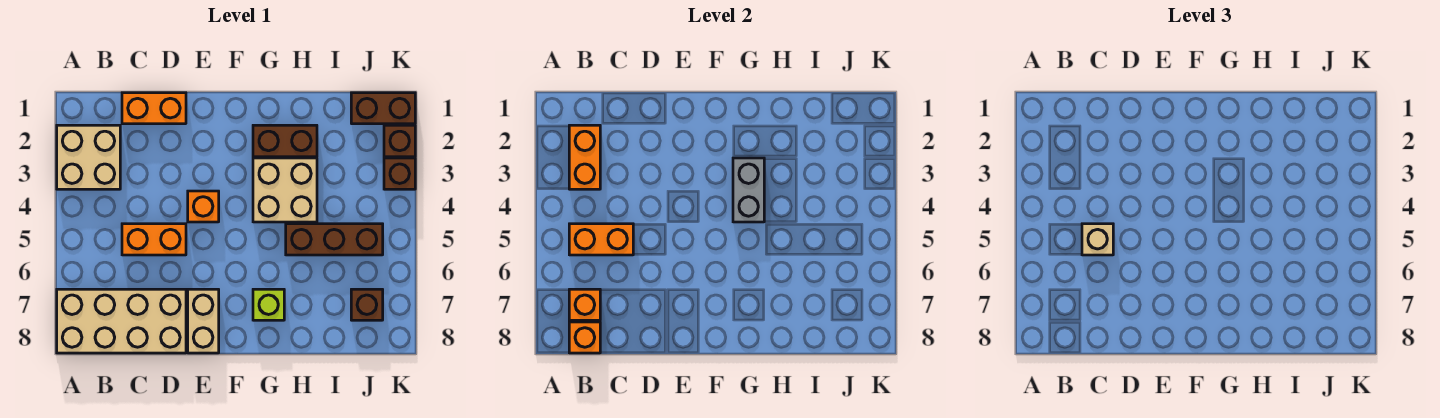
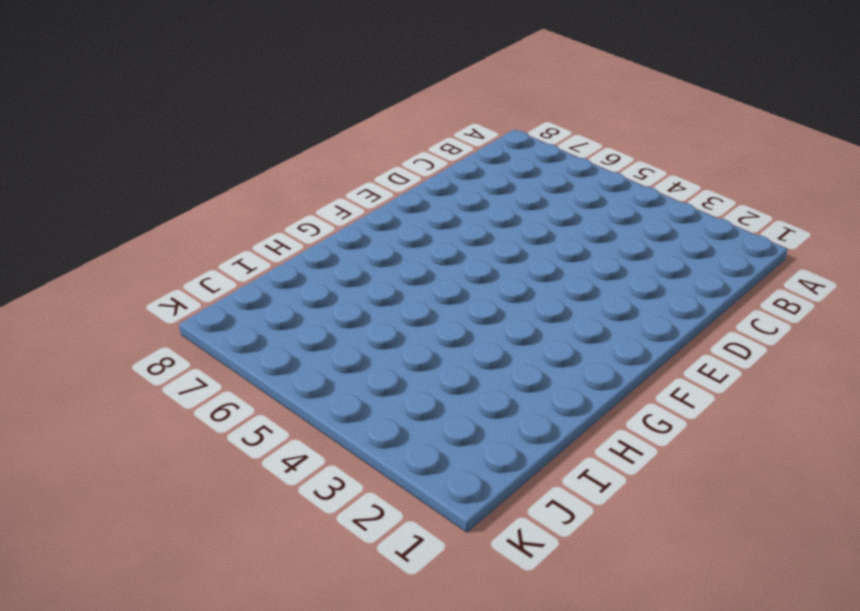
none -> tan brick A2:B3 level 1
none -> tan brick A7:D8 level 1
none -> orange brick C1:D1 level 1

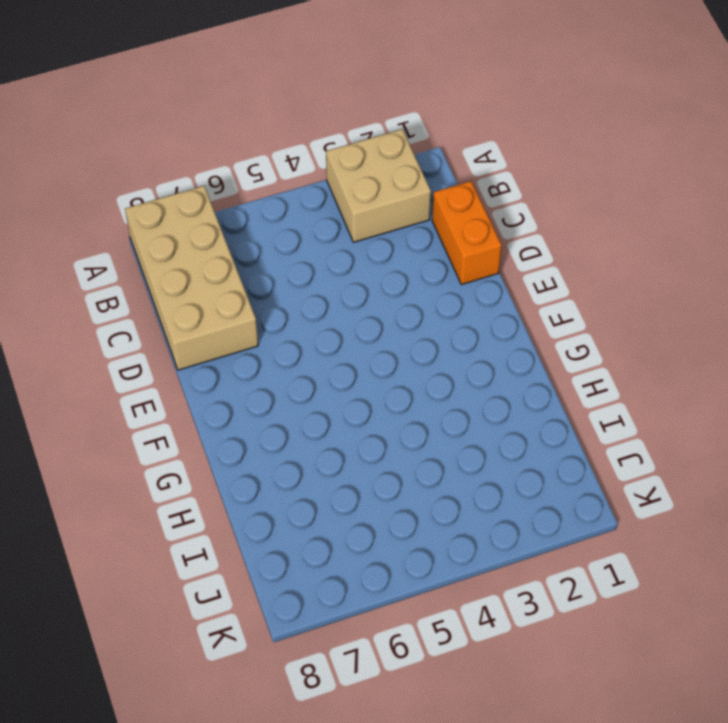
none -> orange brick C5:D5 level 1
none -> orange brick E4 level 1
none -> tan brick E7:E8 level 1

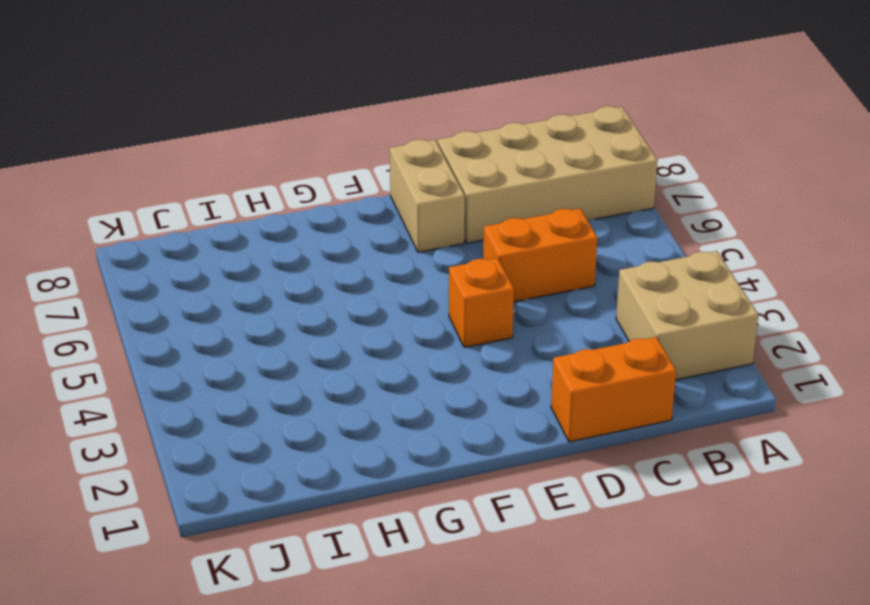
none -> brown brick G2:H2 level 1
none -> tan brick G3:H4 level 1
none -> lime brick G7 level 1

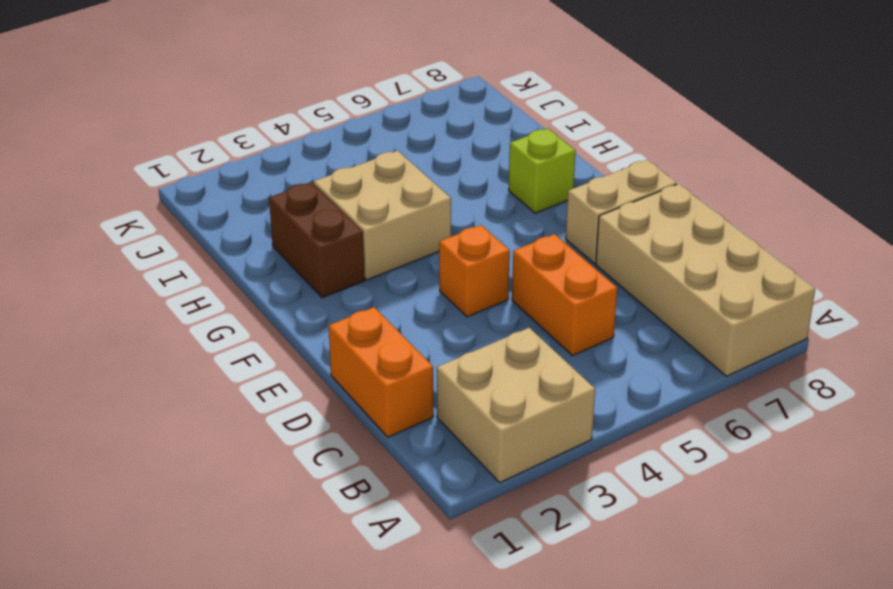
none -> brown brick H5:J5 level 1
none -> brown brick J1:K1 level 1
none -> brown brick J7 level 1

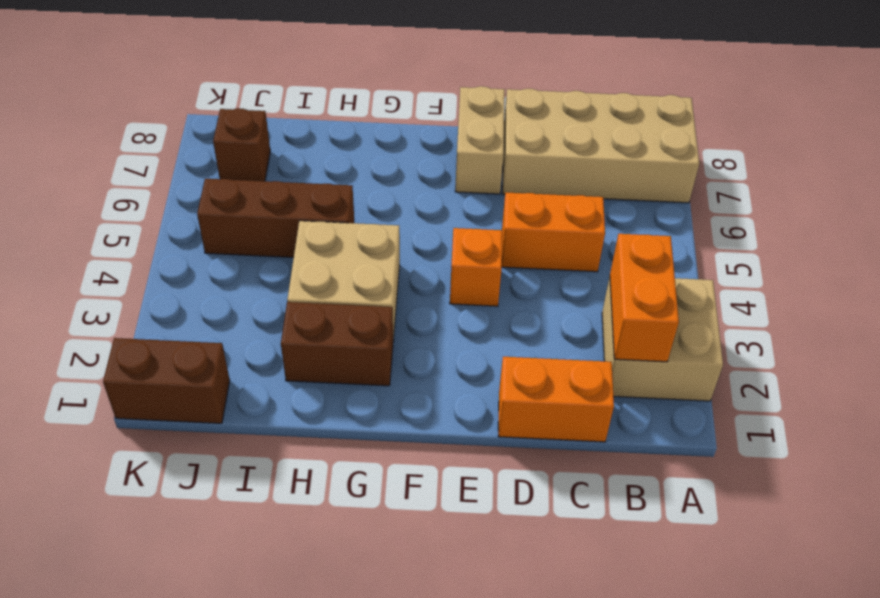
none -> lime brick G7 level 1
none -> brown brick K2 level 1
none -> brown brick K3 level 1

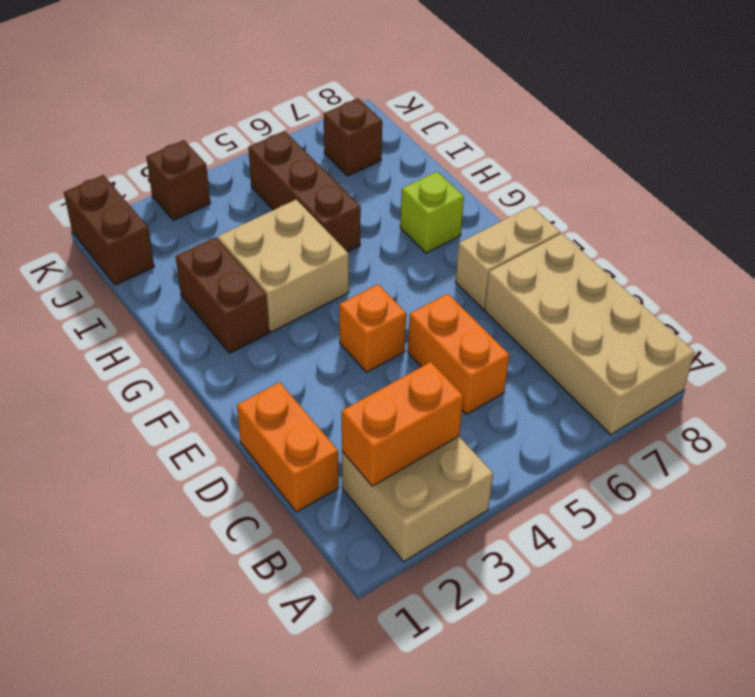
none -> brown brick K2 level 1
none -> orange brick B5:C5 level 2
none -> orange brick B7 level 2

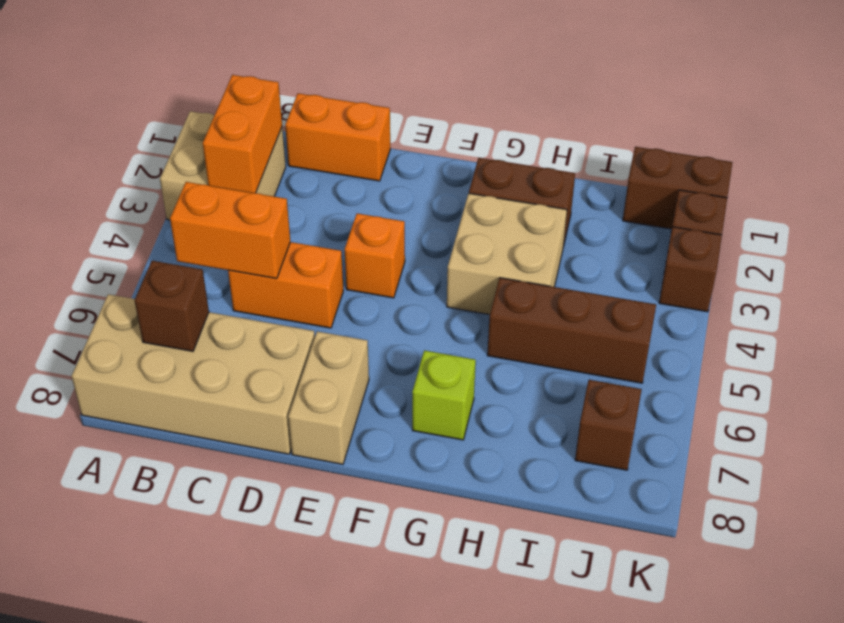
brown brick B7 level 2 -> orange brick B7 level 2
none -> orange brick B8 level 2
none -> grey brick G3:G4 level 2
none -> tan brick C5 level 3

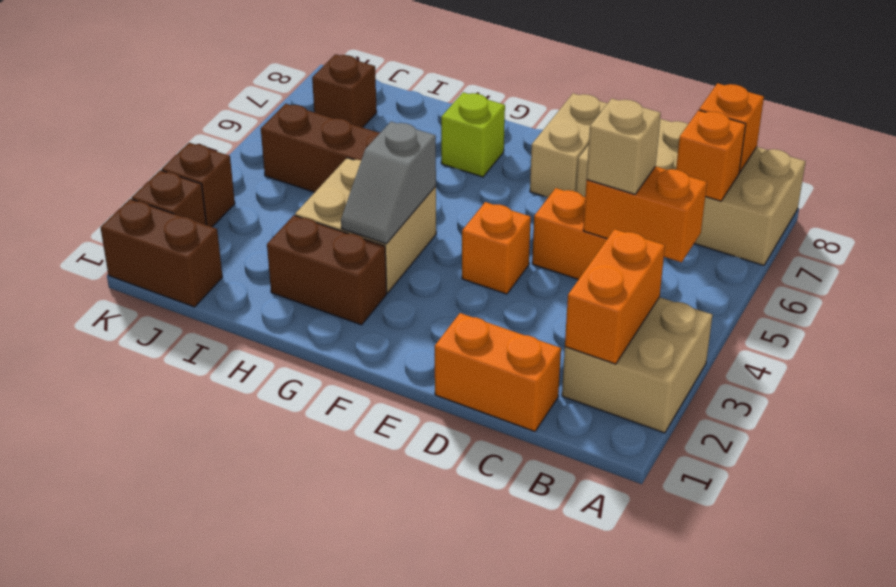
grey slope G3:G4 level 2 top 4 -> grey brick G3:G4 level 2

